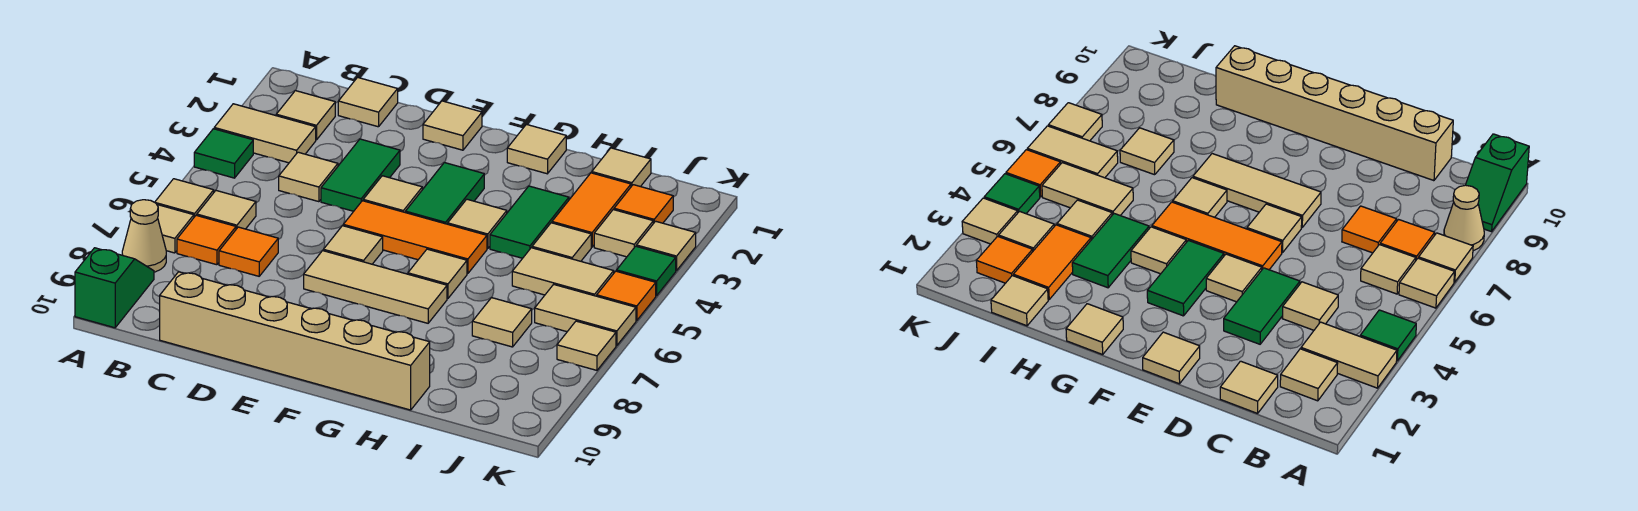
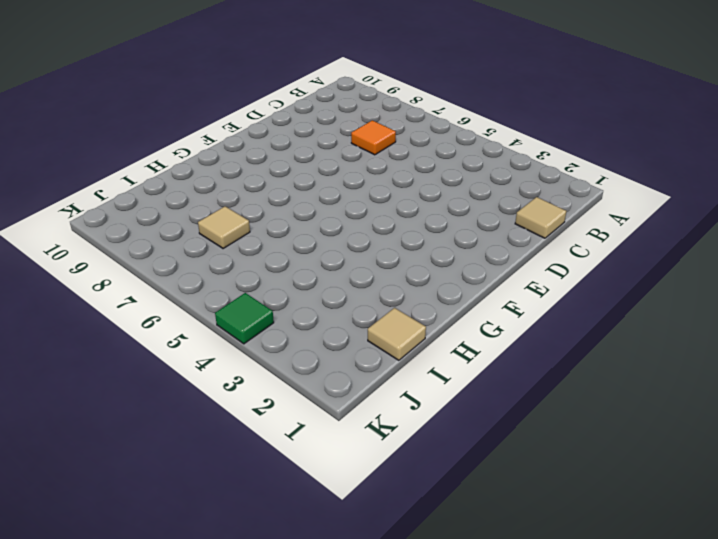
none -> tan tile A3:B3 level 1
none -> green tile A4 level 1
none -> tan tile A6 level 1
none -> tan tile A7 level 1

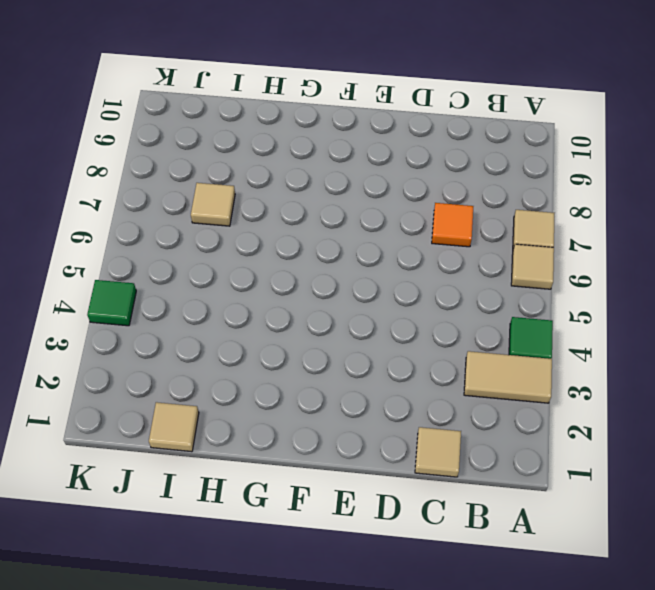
none -> tan cone A8 level 1
none -> green slope A9:A10 level 1 top 10
none -> tan tile B2 level 1
none -> tan tile B6 level 1

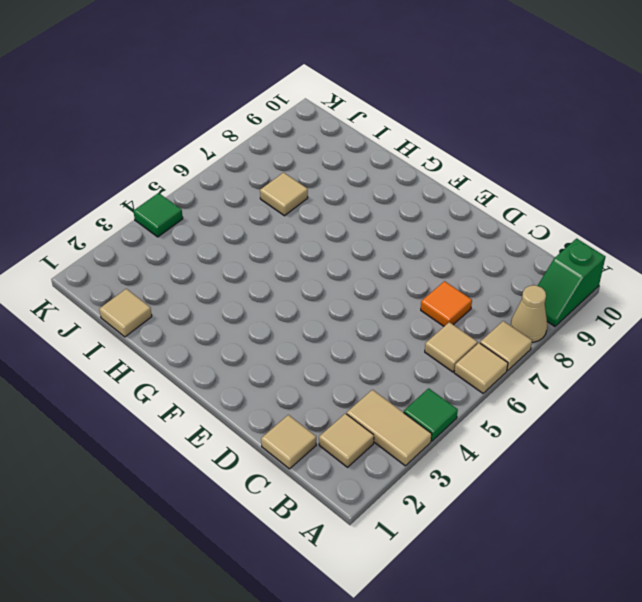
none -> orange tile B7 level 1
none -> tan tile C4 level 1
none -> tan brick C10:H10 level 1
none -> green tile D3:D4 level 1

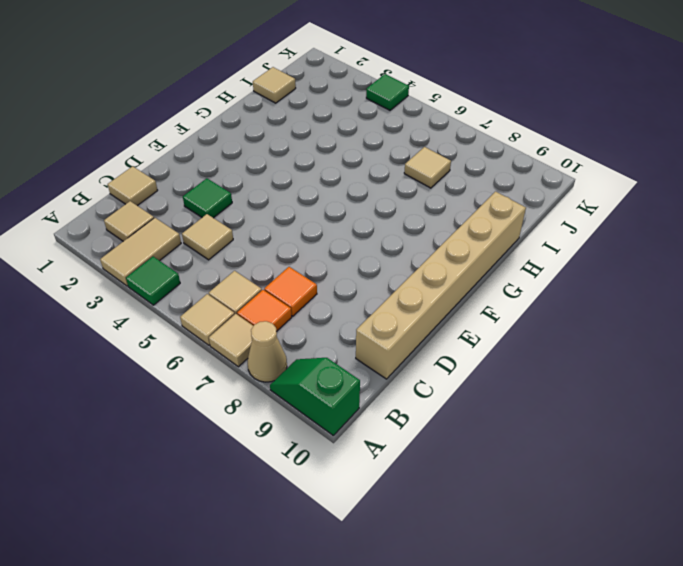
green tile D3 level 1 -> green tile D3:D4 level 1
none -> tan tile E1 level 1
none -> tan tile E4 level 1
none -> orange tile E5:G5 level 1
none -> tan tile E6 level 1

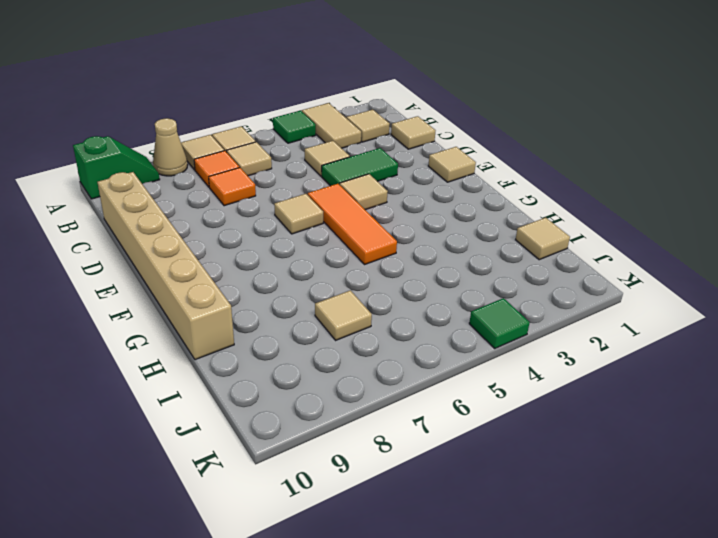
none -> tan tile E7:G7 level 1
none -> green tile F3:F4 level 1
none -> tan tile G1 level 1
none -> tan tile G4 level 1

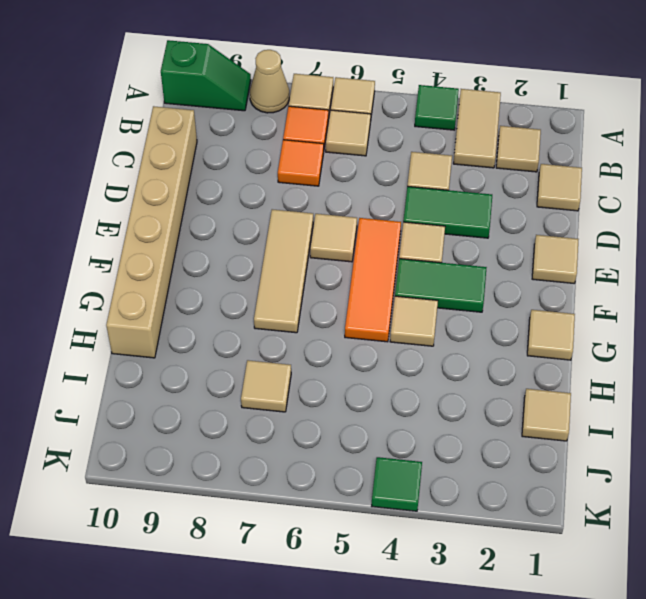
none -> tan tile G6 level 1
none -> green tile H3:H4 level 1
none -> orange tile I2:I3 level 1
none -> tan tile I4 level 1

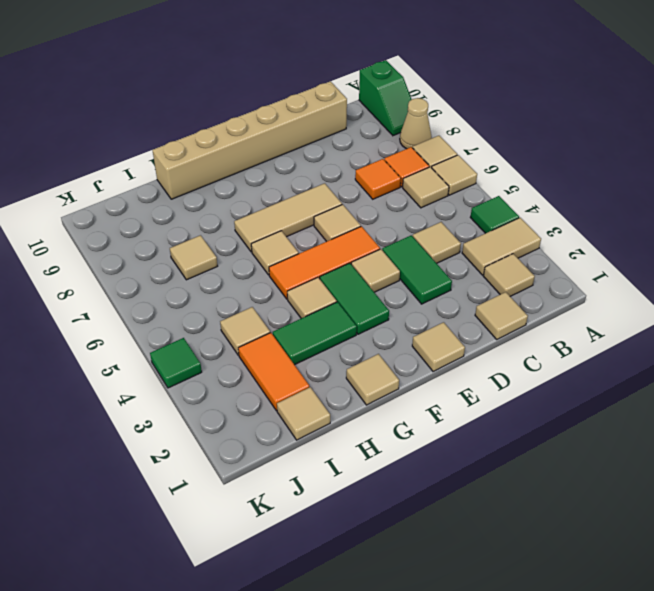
green tile G3:H3 level 1 -> green tile H3:H4 level 1
none -> tan tile I5:J5 level 1
none -> orange tile J2 level 1
none -> tan tile J3 level 1
none -> tan tile J6:K6 level 1

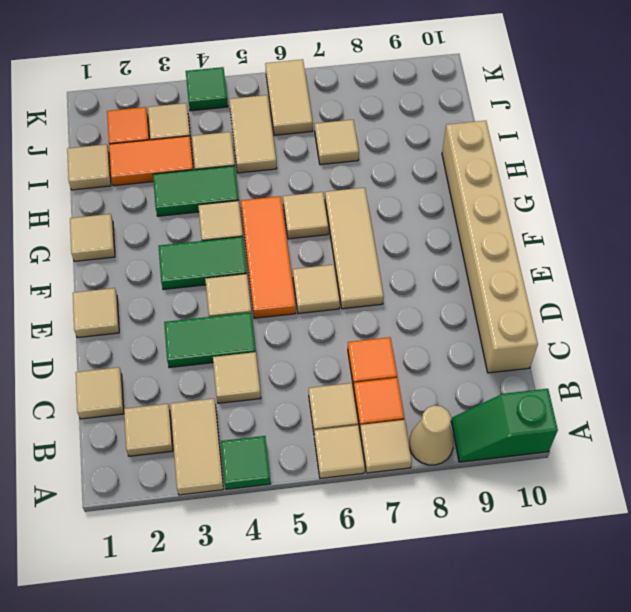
none -> tan tile K3 level 1
none -> orange tile K5 level 1
none -> tan tile K7 level 1

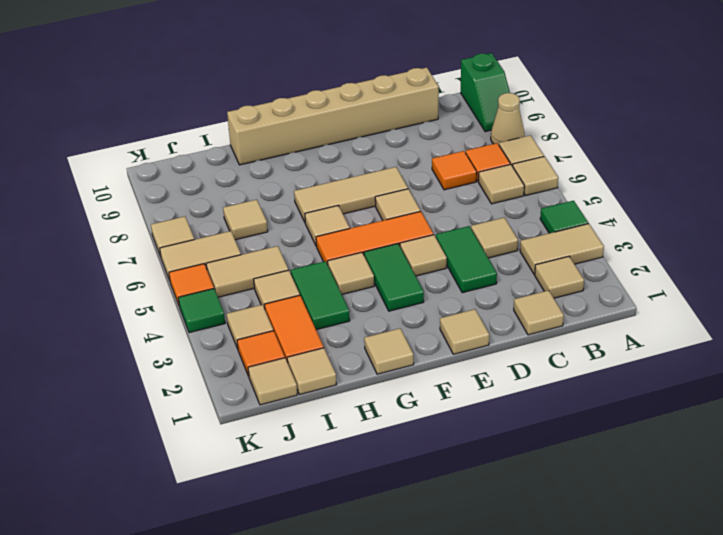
tan tile J1 level 1 -> tan tile K3 level 1

